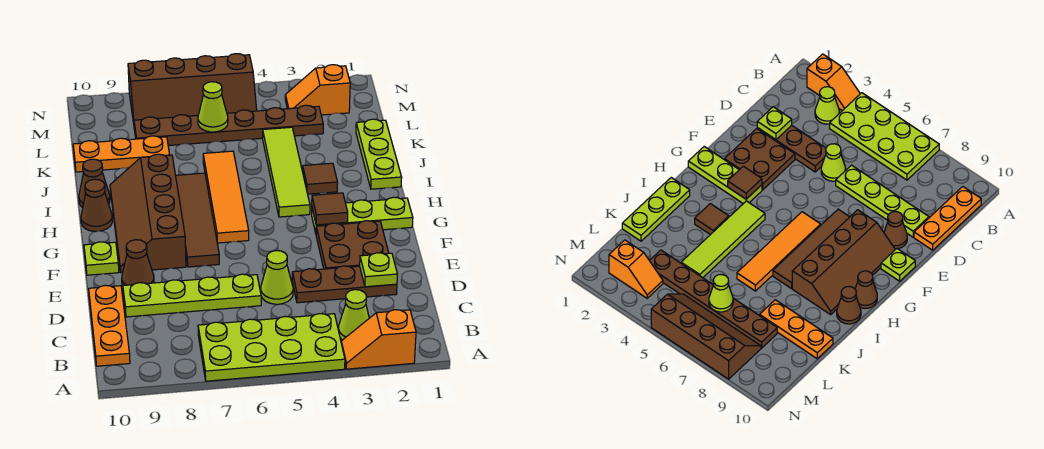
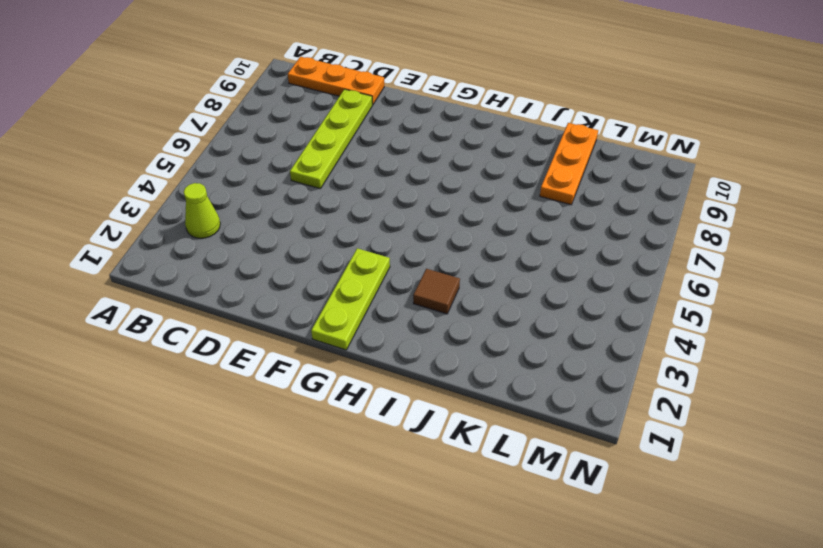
none -> orange slope A2:A3 level 1 top 2
none -> lime plate A4:B7 level 1
none -> brown plate D2:D4 level 1

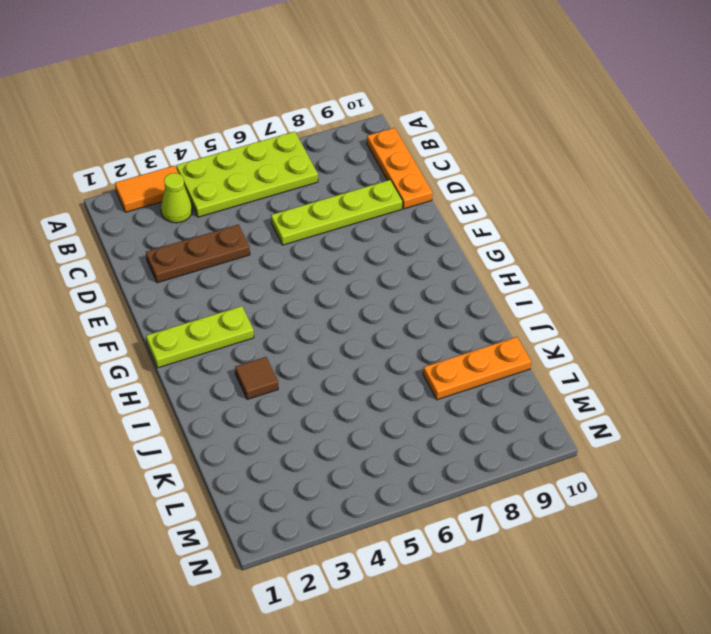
orange tile A2:A3 level 1 -> orange slope A2:A3 level 1 top 2
none -> lime cone D5 level 1
none -> brown plate E2:F3 level 1
none -> brown cone E9 level 1

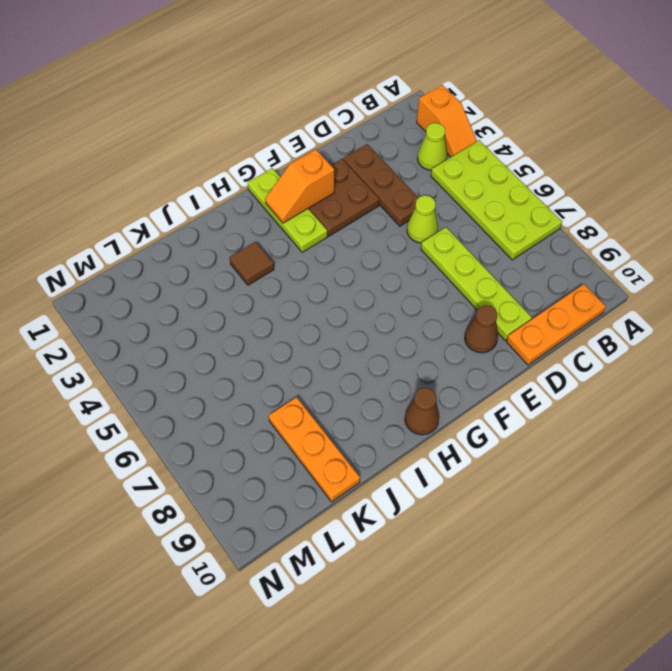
orange slope F2:G2 level 2 top F -> orange slope M2:M3 level 1 top 2
none -> brown tile F7:I7 level 1
none -> brown slope F8:I9 level 1 top 8
none -> lime plate F10 level 1

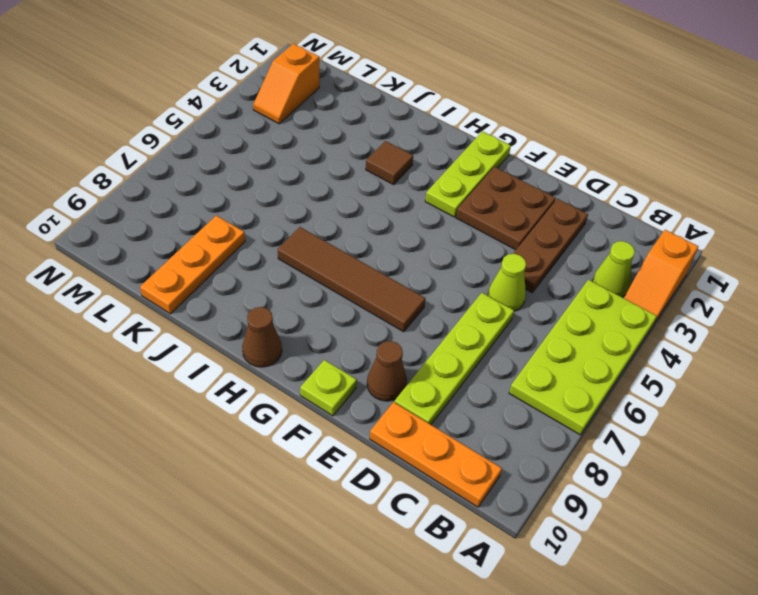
none -> brown slope F8:I9 level 1 top 8
none -> orange tile G6:J6 level 1
none -> lime tile H4:K4 level 1

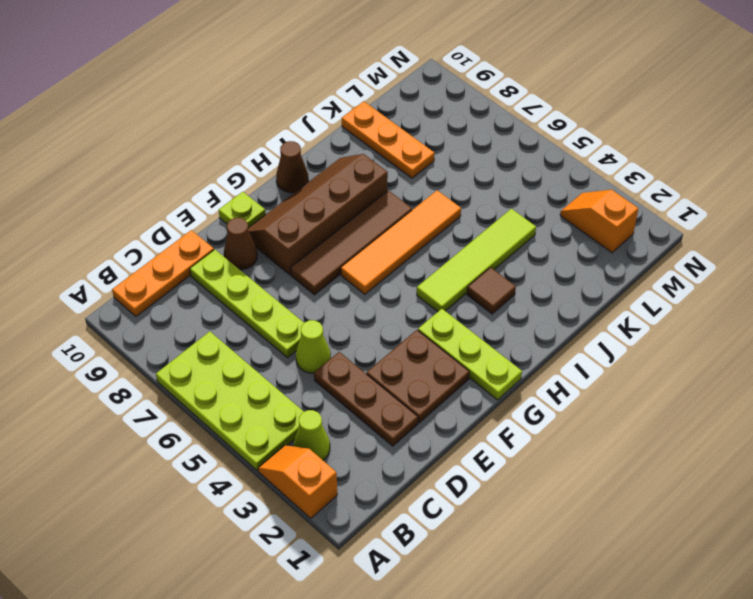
none -> lime plate I1:K1 level 1
none -> brown cone I10 level 1
none -> brown plate L3:L8 level 1

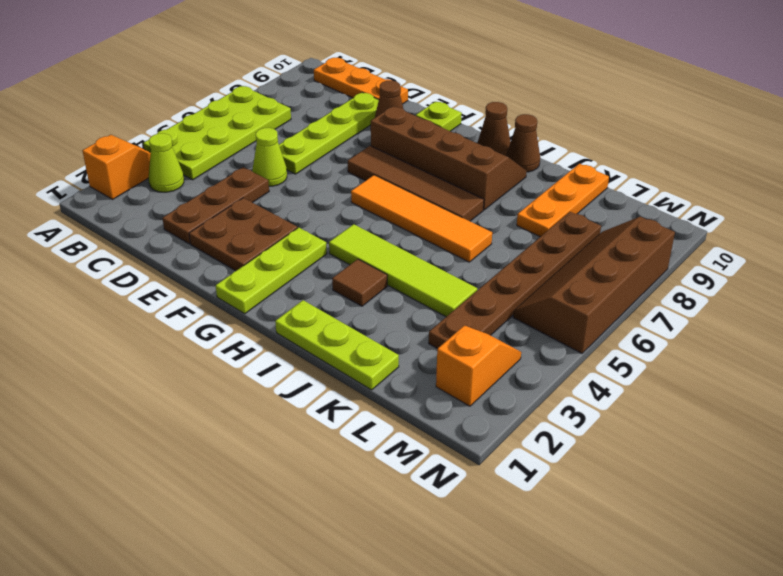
none -> lime plate D2 level 2
none -> brown tile G3 level 2
none -> lime cone L6 level 2

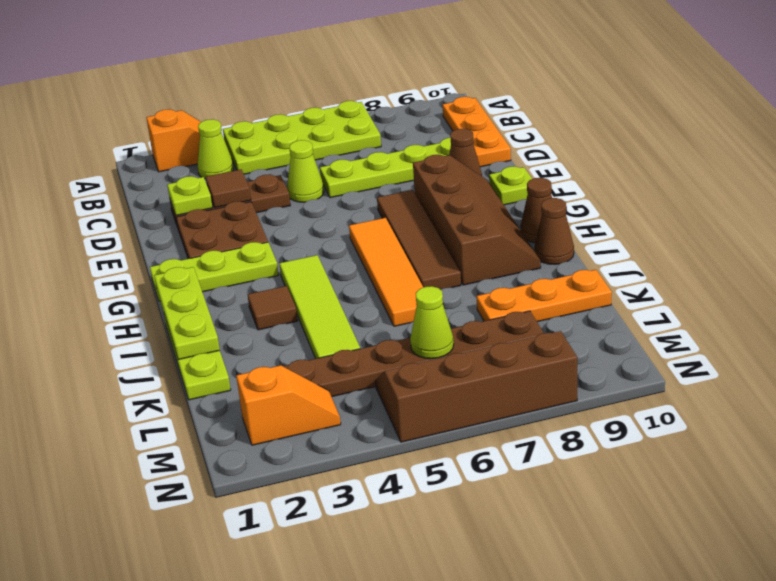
brown tile D3 level 2 -> brown tile G3 level 2
lime plate H1:J1 level 2 -> none

